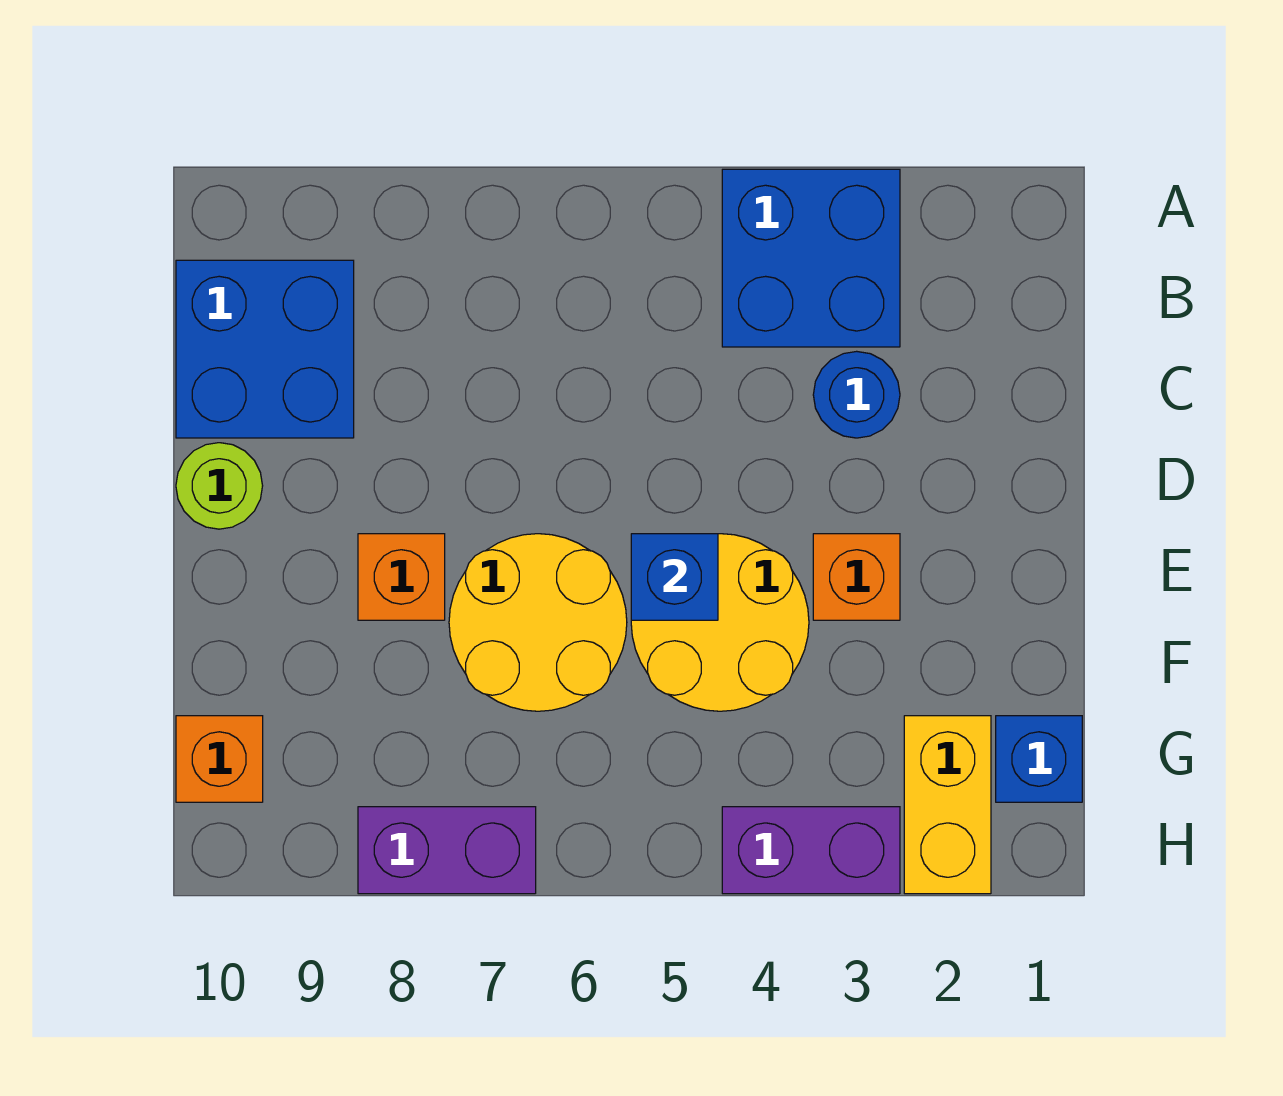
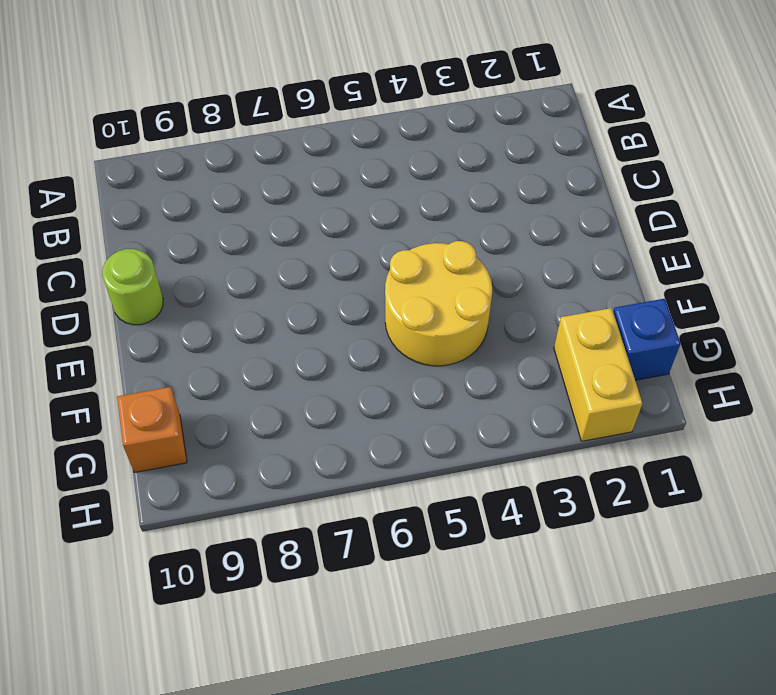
none -> blue brick A3:B4 level 1
none -> blue brick B9:C10 level 1
none -> blue round brick C3 level 1

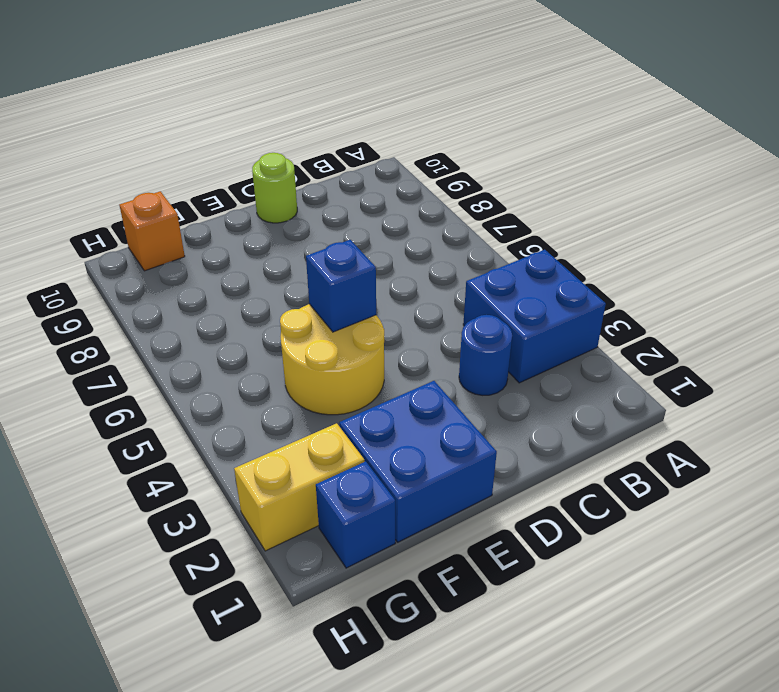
blue brick E1:F2 level 1 -> blue brick B9:C10 level 1
none -> orange brick E3 level 1
none -> yellow round brick E6:F7 level 1
none -> orange brick E8 level 1

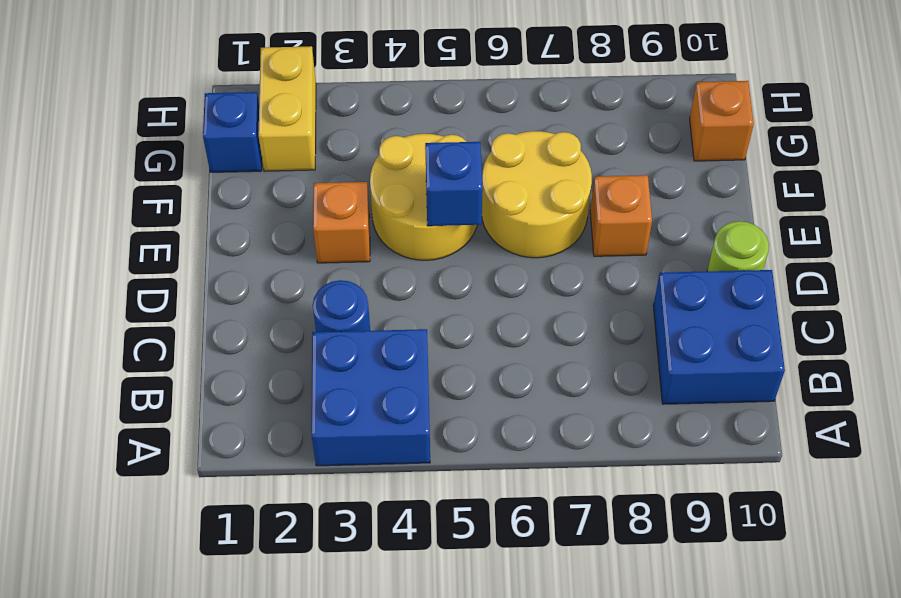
none -> purple brick H3:H4 level 1
none -> purple brick H7:H8 level 1

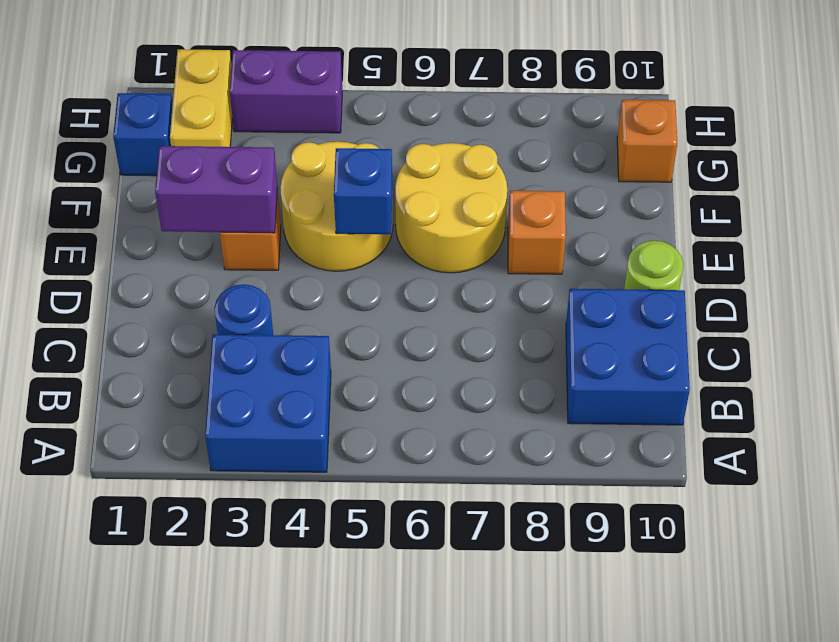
purple brick E2:E3 level 2 -> purple brick H7:H8 level 1

